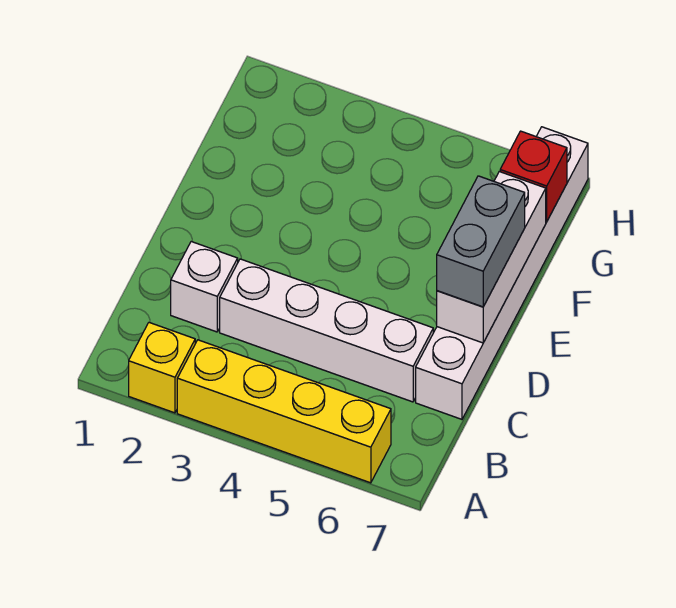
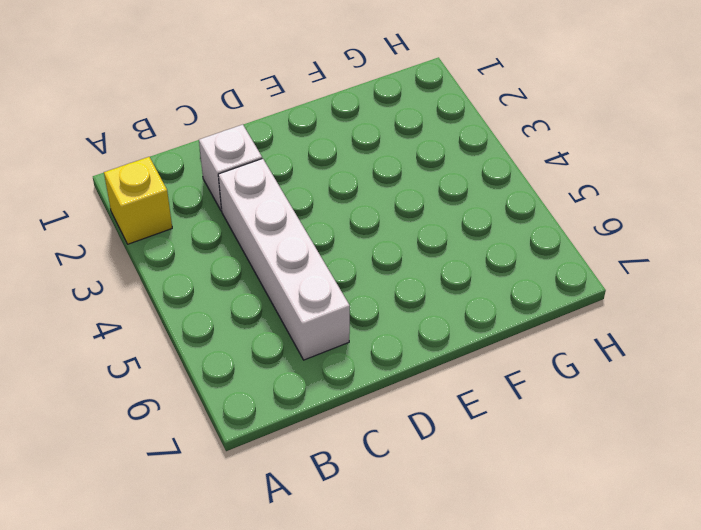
none -> yellow brick A3:A6 level 1
none -> white brick C7:H7 level 1

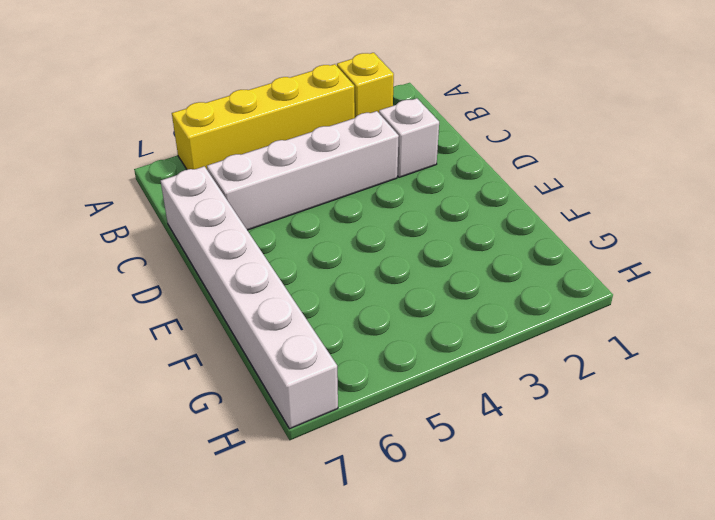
none -> white brick D7:F7 level 2
none -> red brick G7 level 2

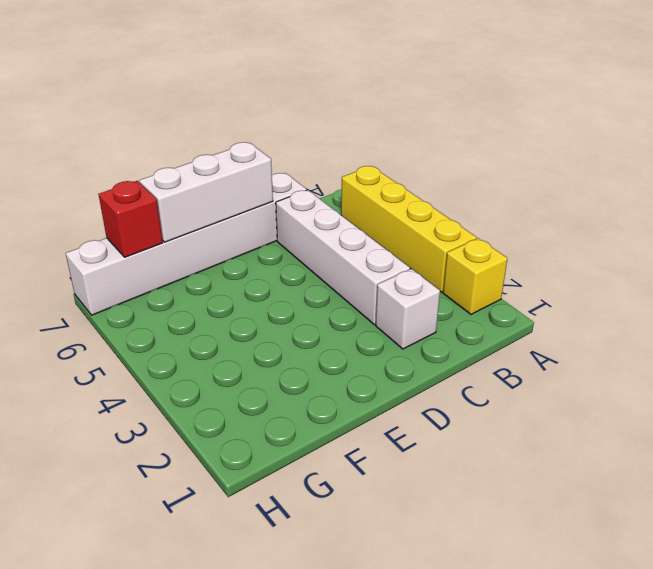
none -> grey brick D7:E7 level 3

